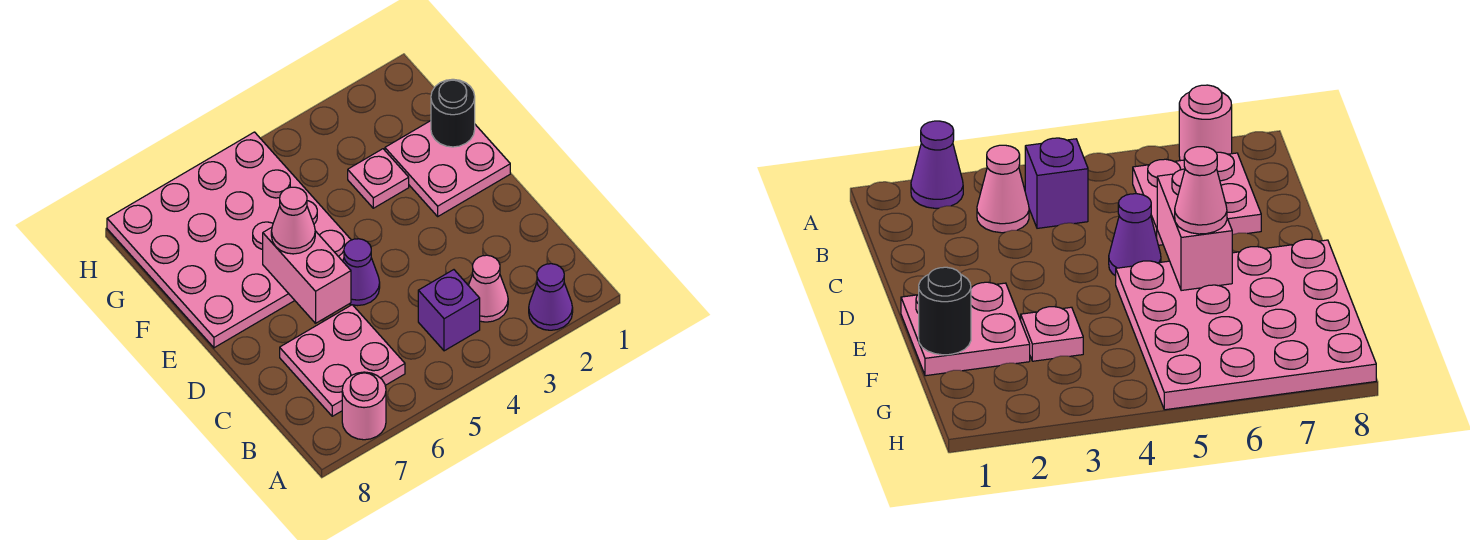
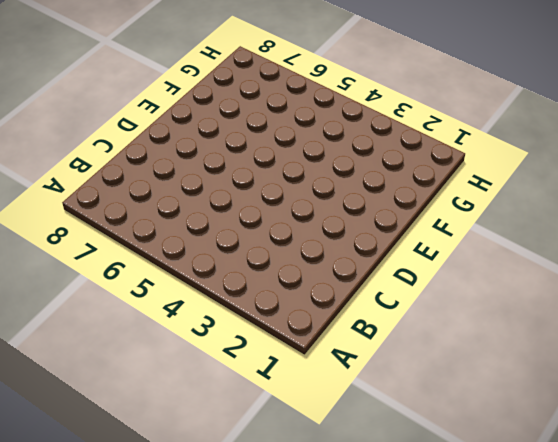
none -> purple cone A2 level 1
none -> pink round brick A7 level 1
none -> pink cone B3 level 1

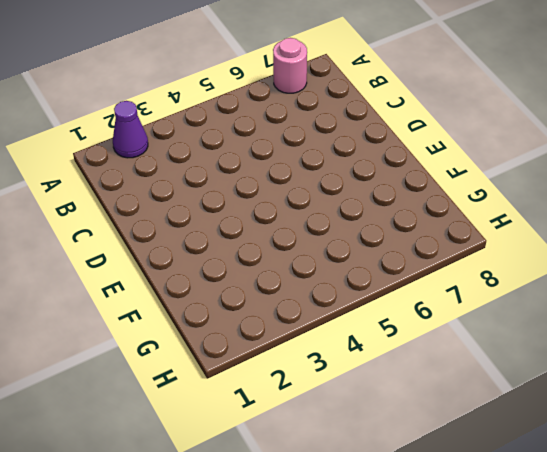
none -> pink cone B3 level 1
none -> purple brick B4 level 1
none -> pink plate B6:C7 level 1

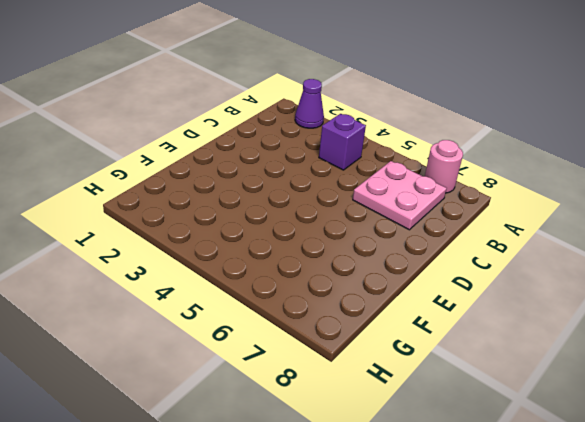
none -> pink cone B3 level 1
none -> purple cone D5 level 1
none -> pink plate E1:F2 level 1

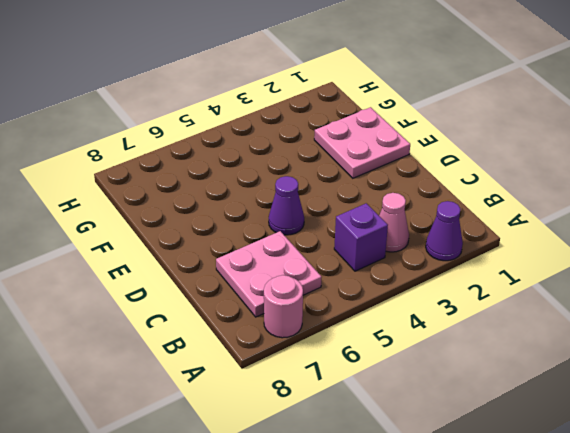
none -> pink plate E5:H8 level 1
none -> pink plate F3 level 1
none -> pink brick D6:E6 level 2

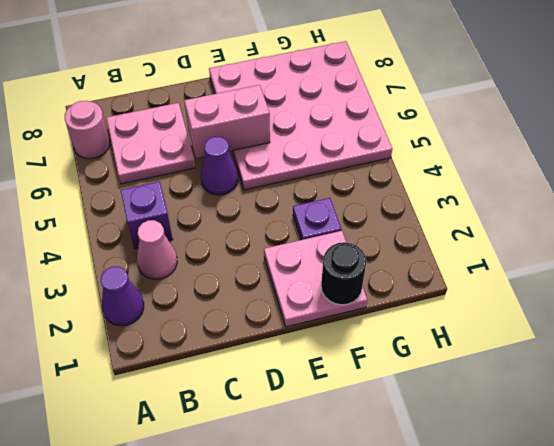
purple plate F3 level 1 -> pink plate F3 level 1
none -> pink cone E6 level 3

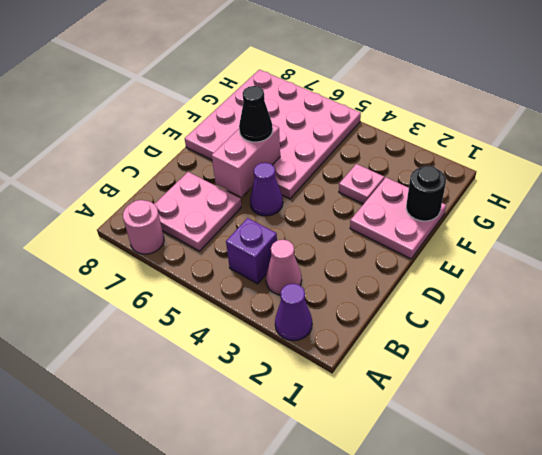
black cone E6 level 3 -> pink cone E6 level 3

